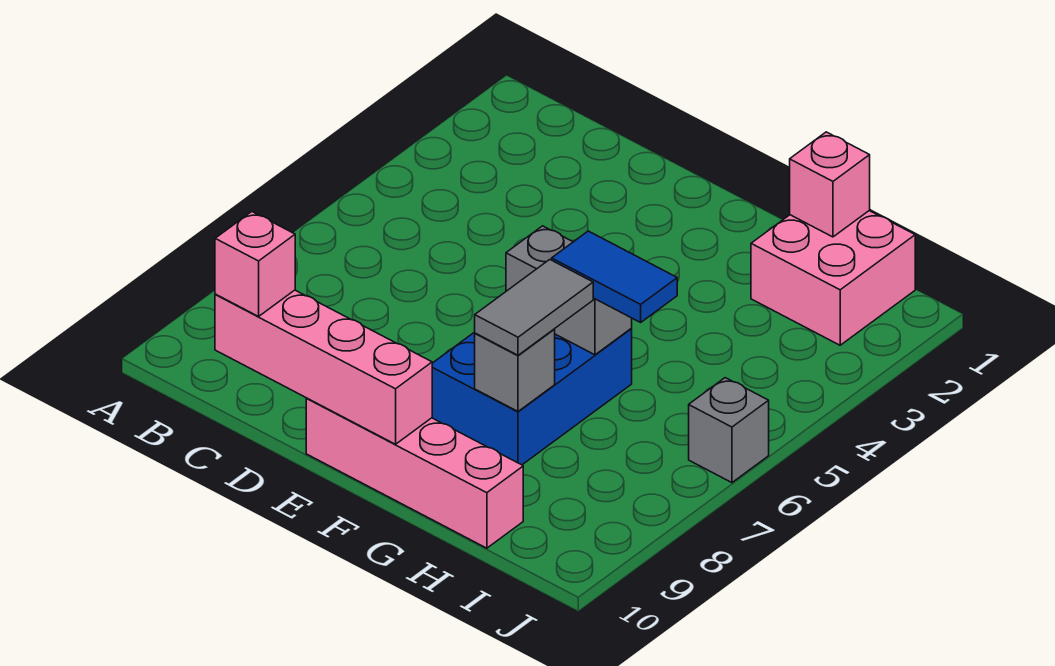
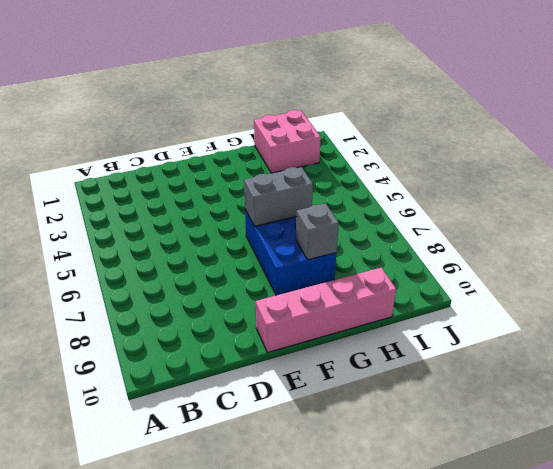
none -> grey brick J6 level 1
none -> pink brick C10:F10 level 2

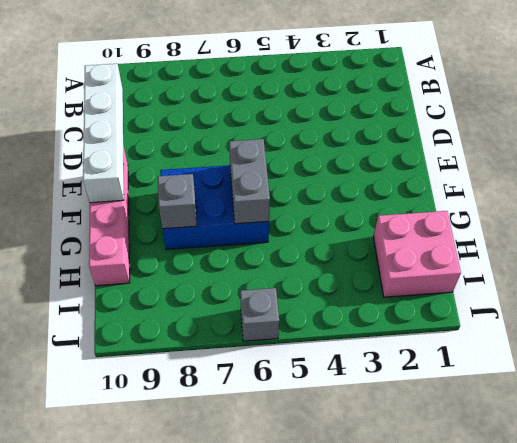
white brick C10:F10 level 2 -> pink brick C10:F10 level 2
none -> pink brick H1 level 2
none -> pink brick C10 level 3

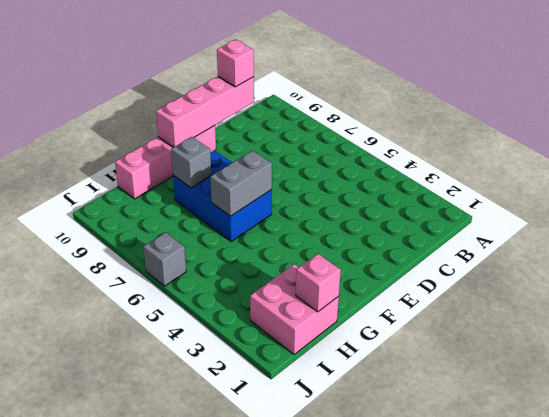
none -> blue tile G6:H6 level 3
none -> grey tile G7:G8 level 3

